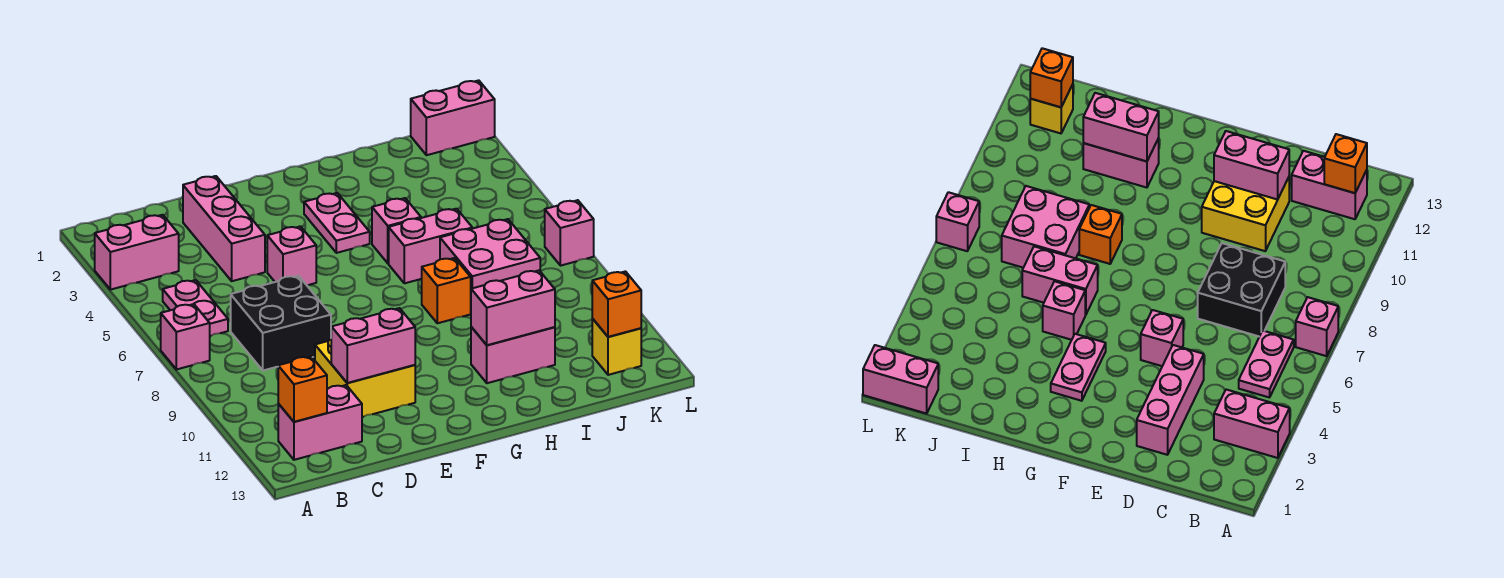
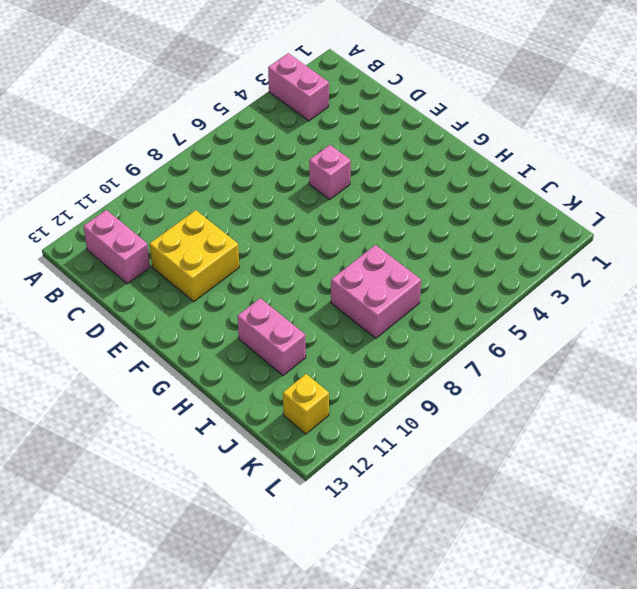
none -> pink brick A7 level 1
none -> pink plate B5:B6 level 1
none -> black brick C7:D8 level 1

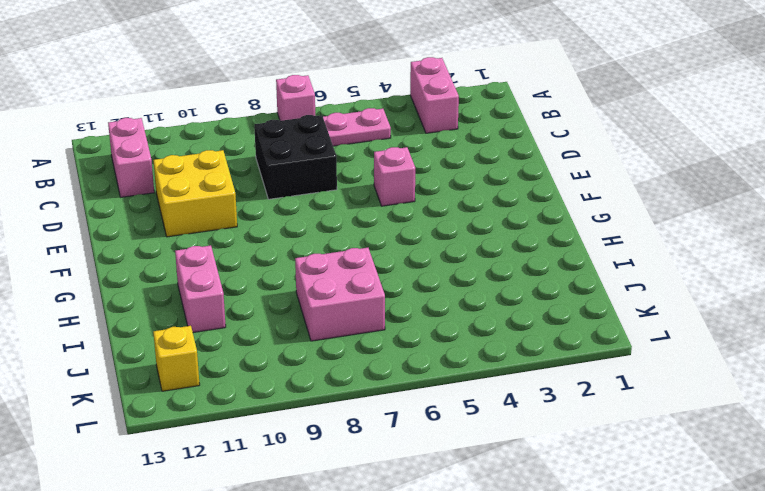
none -> pink brick D2:D4 level 1
none -> pink plate G3:G4 level 1
none -> pink brick H5 level 1

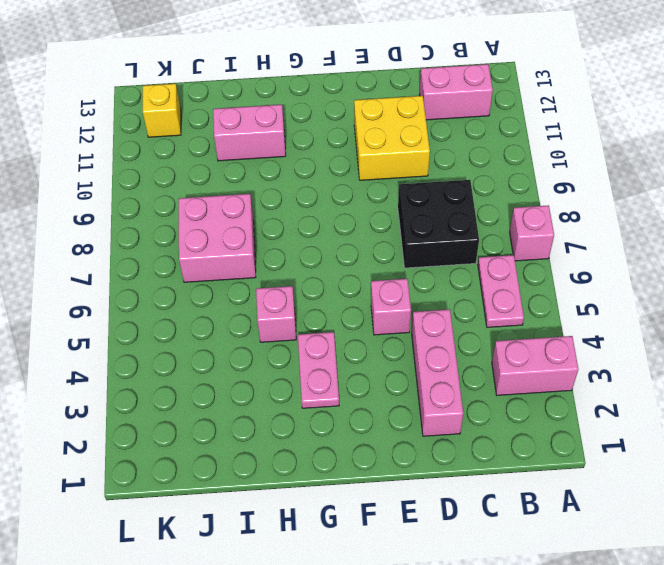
none -> pink brick H6:I6 level 1
none -> orange brick H8 level 1
none -> pink brick K1:L1 level 1

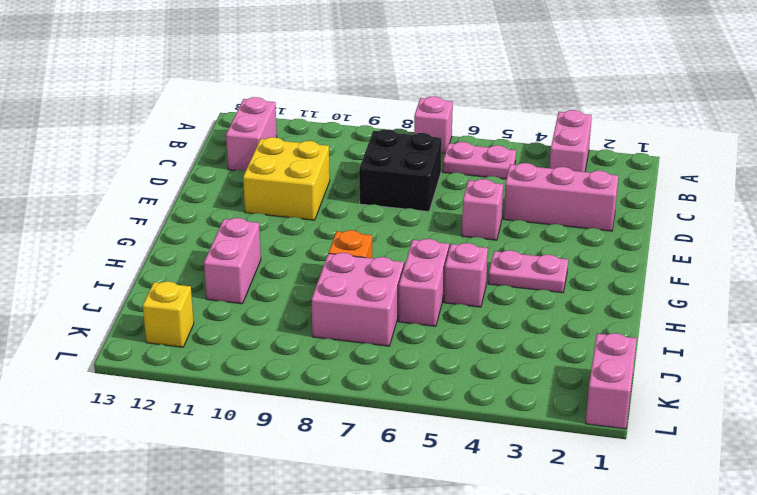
none -> pink brick L7 level 1
none -> orange brick B12 level 2
none -> pink brick D11:E11 level 2

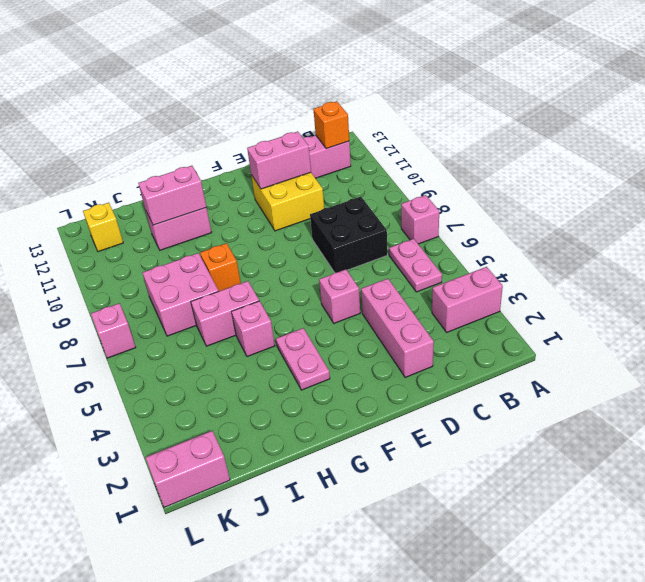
none -> orange brick K12 level 2

